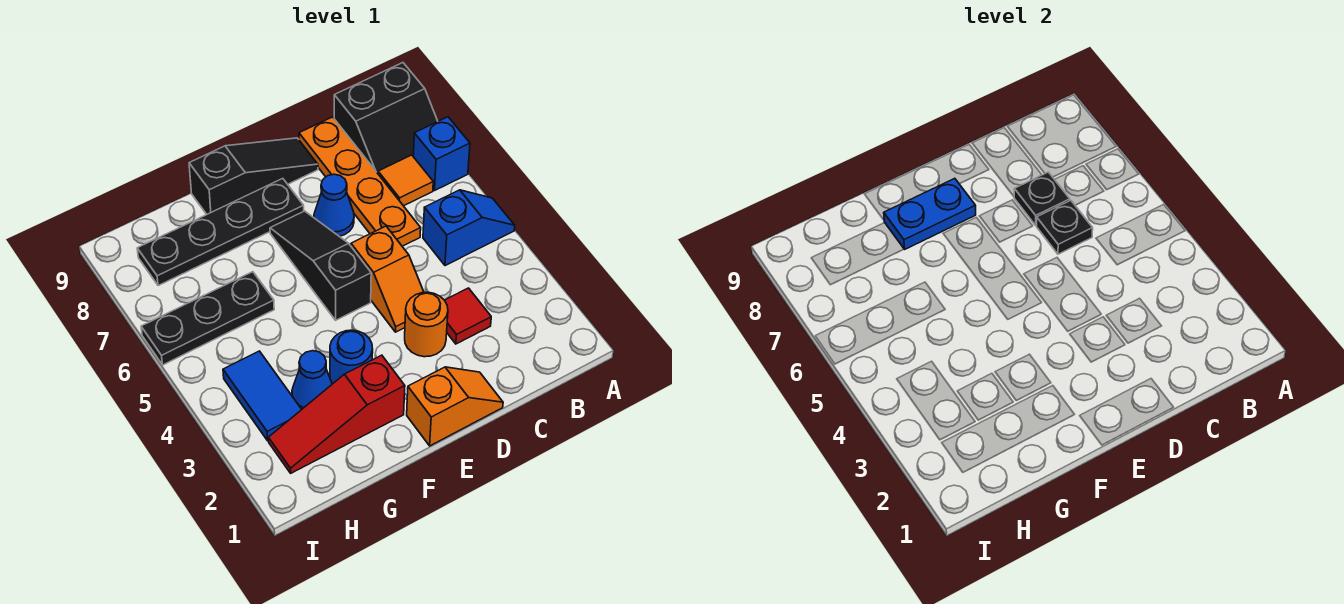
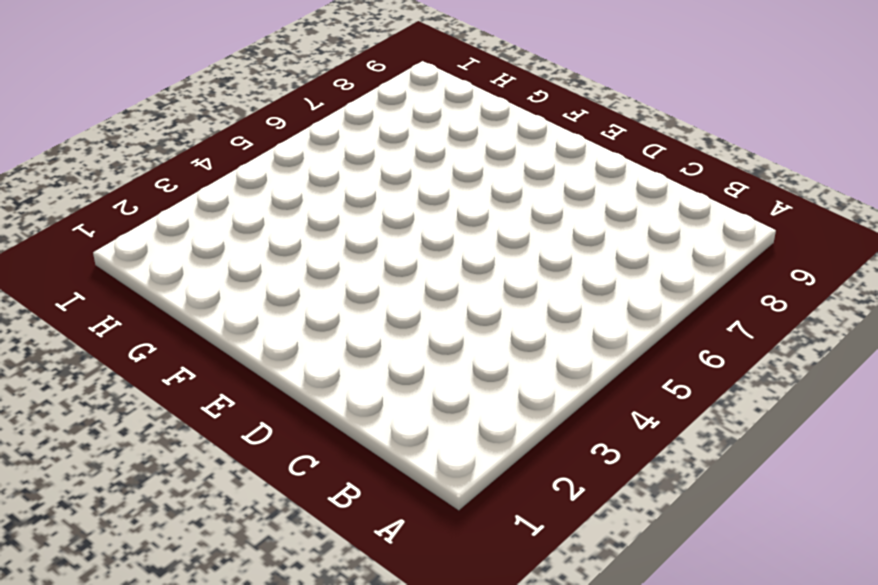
none -> blue slope A5:B5 level 1 top B
none -> blue brick A7 level 1
none -> black slope A8:B9 level 1 top 9

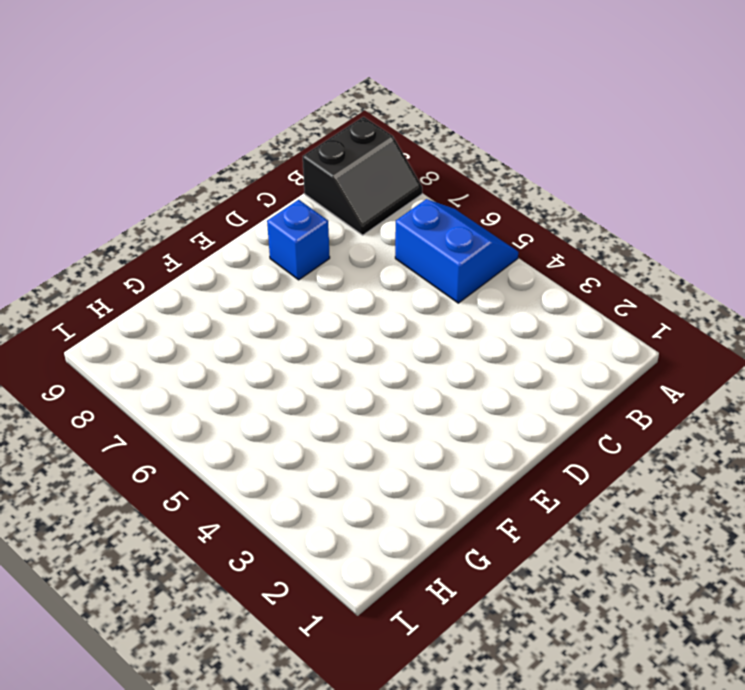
blue slope A5:B6 level 1 top B -> blue slope A5:B5 level 1 top B
blue brick D8 level 1 -> blue brick A7 level 1
none -> orange tile B7 level 1
none -> red tile C3 level 1
none -> orange plate C6:C9 level 1

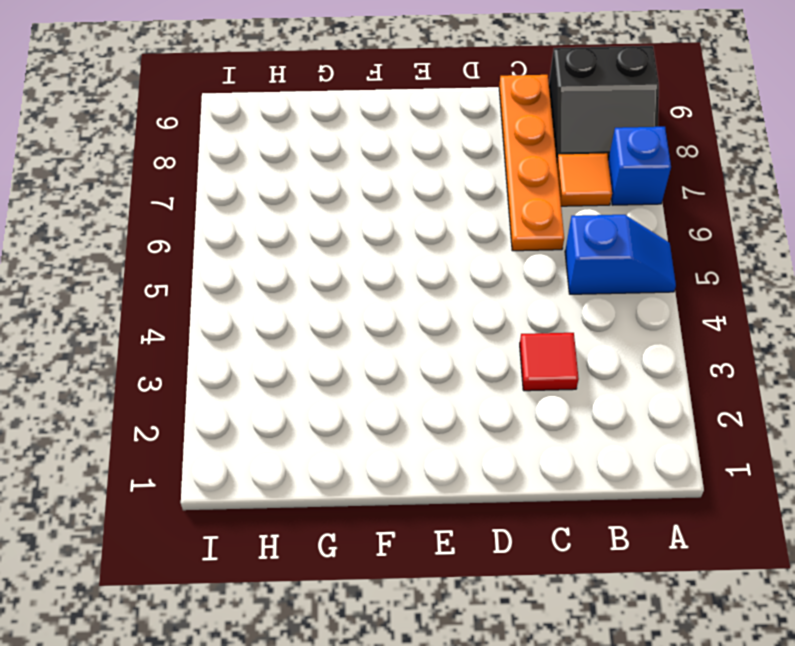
none -> orange slope D1:E1 level 1 top E
none -> orange round brick D3 level 1
none -> orange slope D4:D5 level 1 top 5

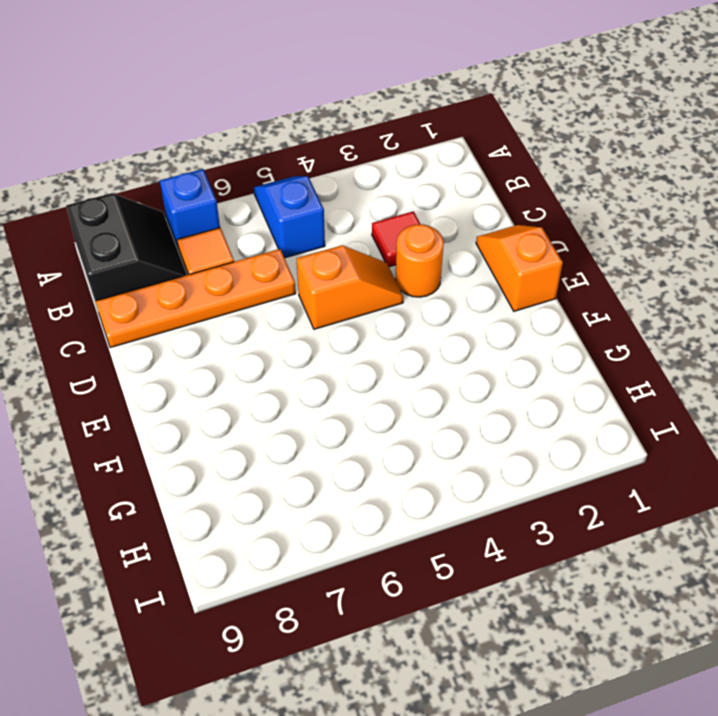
none -> blue cone D7 level 1
none -> black slope D9:F9 level 1 top F
none -> black slope E5:E7 level 1 top 5

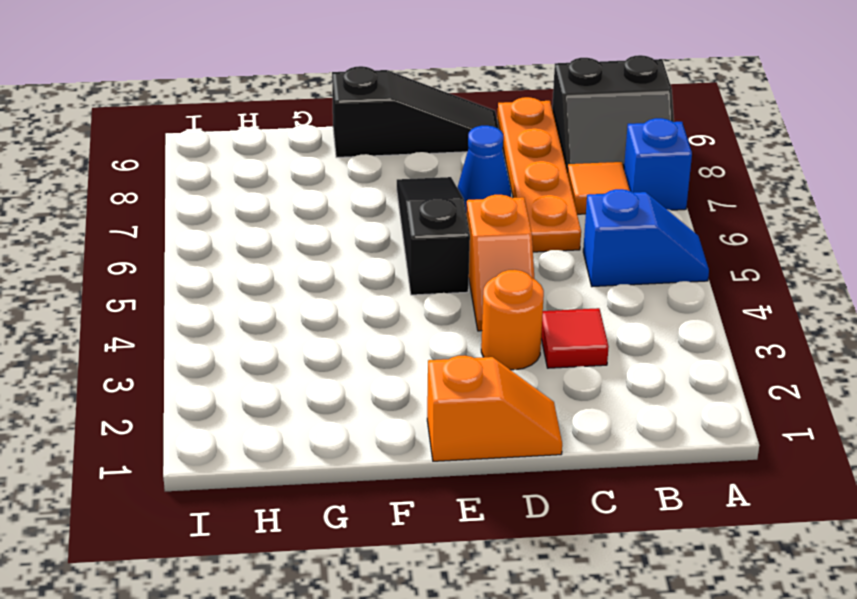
none -> black plate E8:H8 level 1
none -> red slope F2:H2 level 1 top F
none -> blue round brick F3 level 1

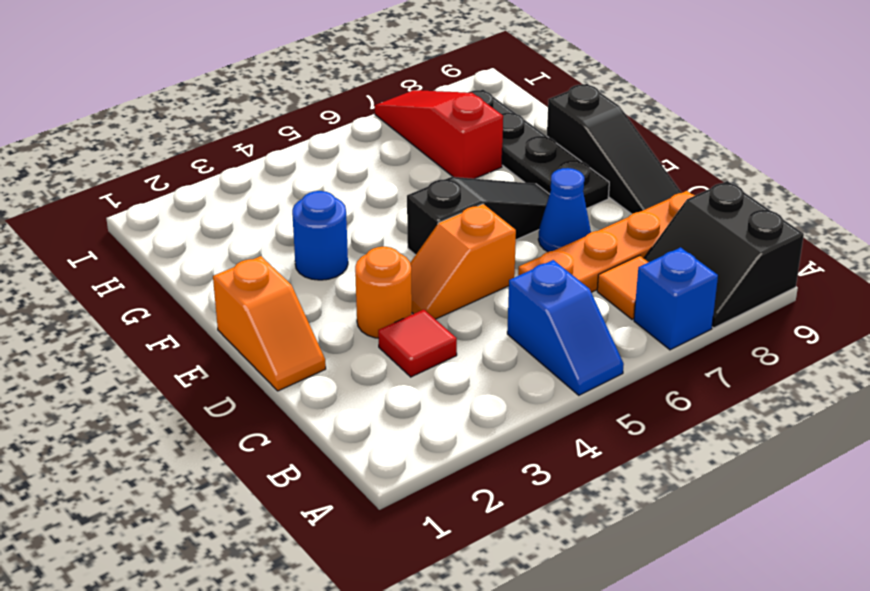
red slope G7:I7 level 1 top G -> red slope F2:H2 level 1 top F
none -> blue cone G3 level 1
none -> black plate G6:I6 level 1
none -> blue tile H3:H4 level 1

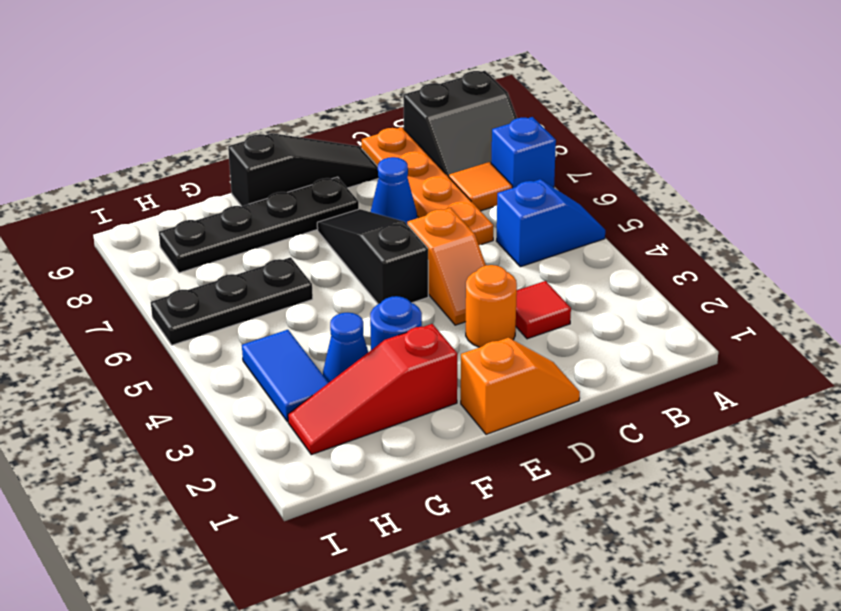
none -> black plate C6 level 2
none -> black plate C7 level 2
none -> blue plate E8:F8 level 2

